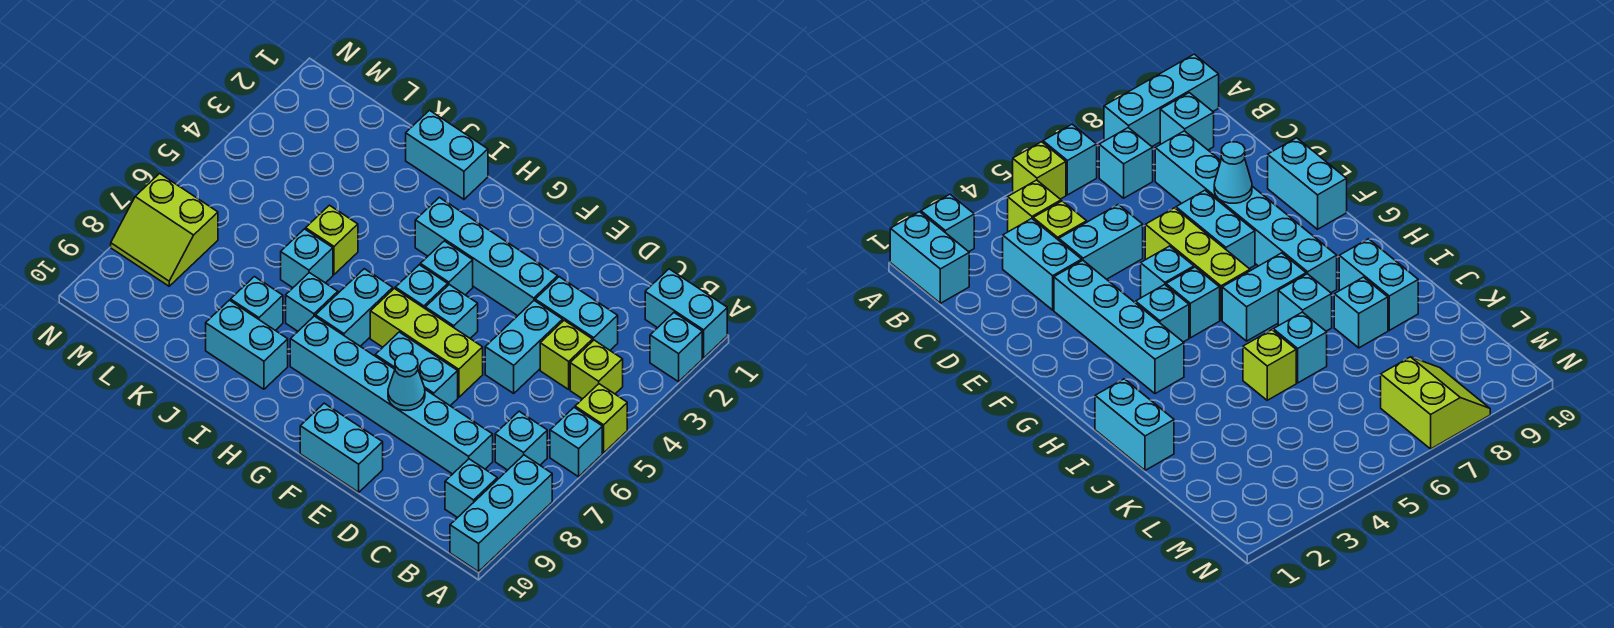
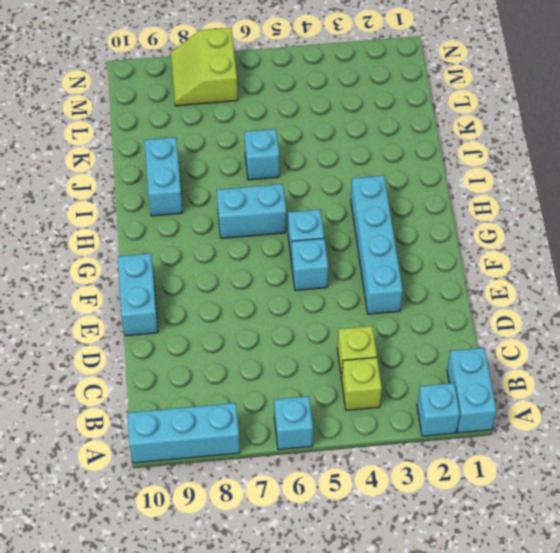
none -> lime brick A5 level 1
none -> cyan brick B7 level 1
none -> cyan brick B9 level 1

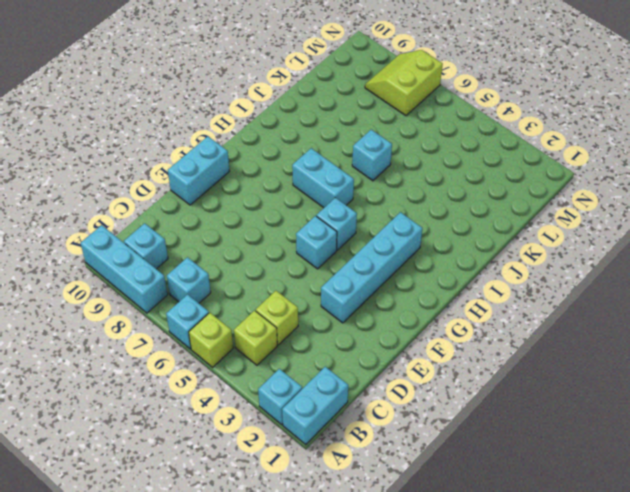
none -> cyan brick C3:D3 level 1
none -> cyan brick C8:H8 level 1
none -> cyan brick D4:D5 level 1

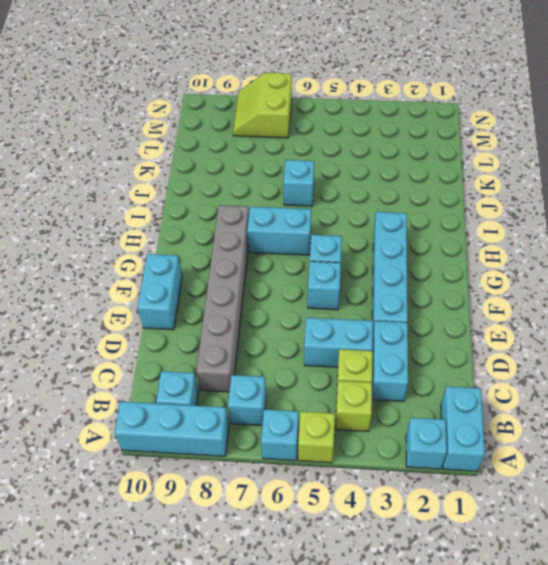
grey brick C8:H8 level 1 -> cyan brick C8:H8 level 1
none -> lime brick E6:G6 level 1
none -> cyan brick E7:F7 level 1
none -> cyan brick G4 level 1

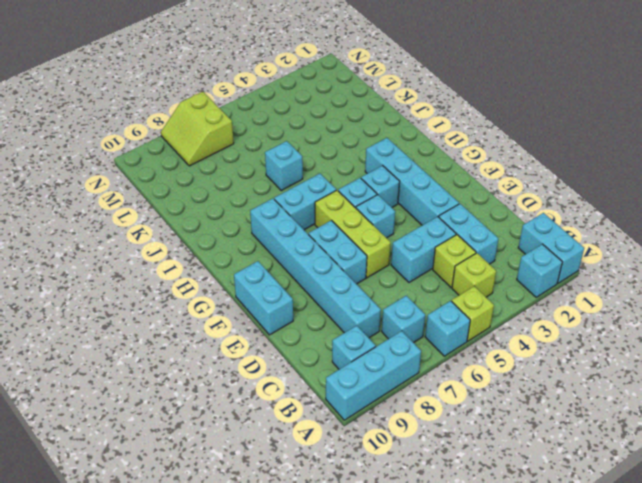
none -> cyan brick I1:J1 level 1
none -> cyan brick I7 level 1
none -> cyan brick I9:J9 level 1

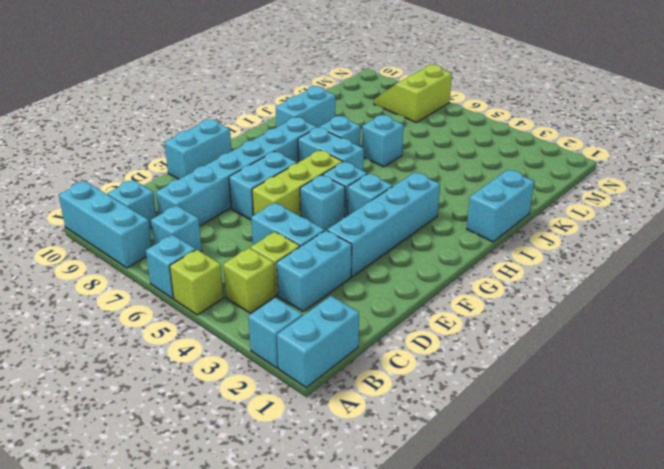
none -> lime brick J5 level 1
none -> cyan brick J8 level 1
none -> cyan cone E8 level 2

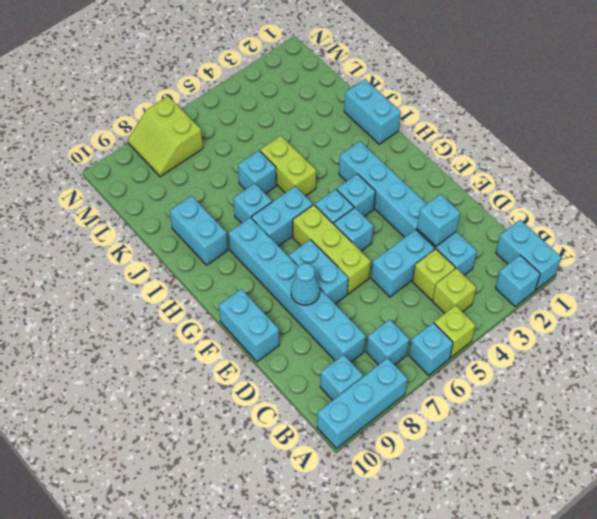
cyan brick D3 level 2 -> cyan brick J8 level 1
lime brick I5:J5 level 1 -> lime brick J5 level 1

